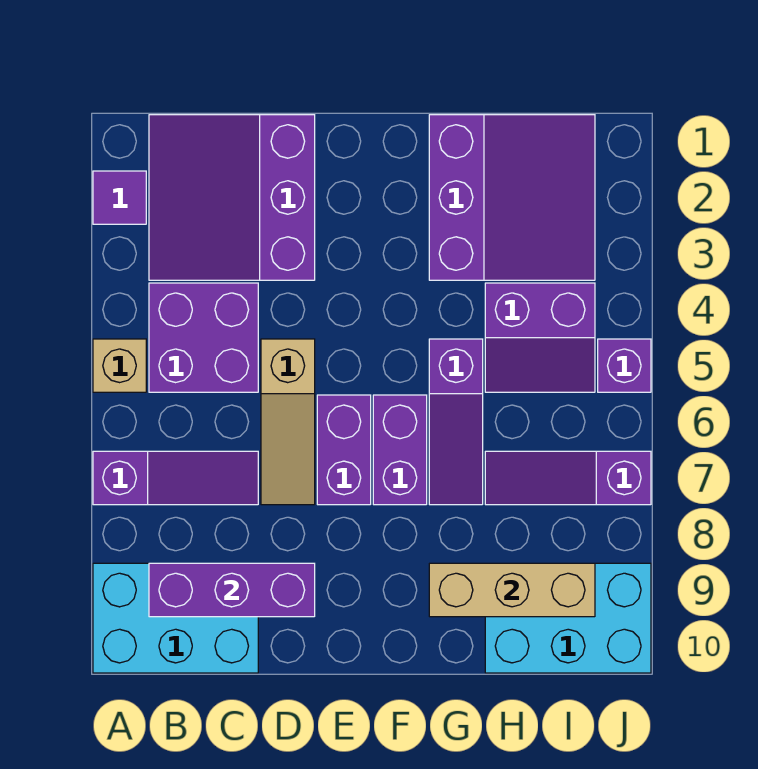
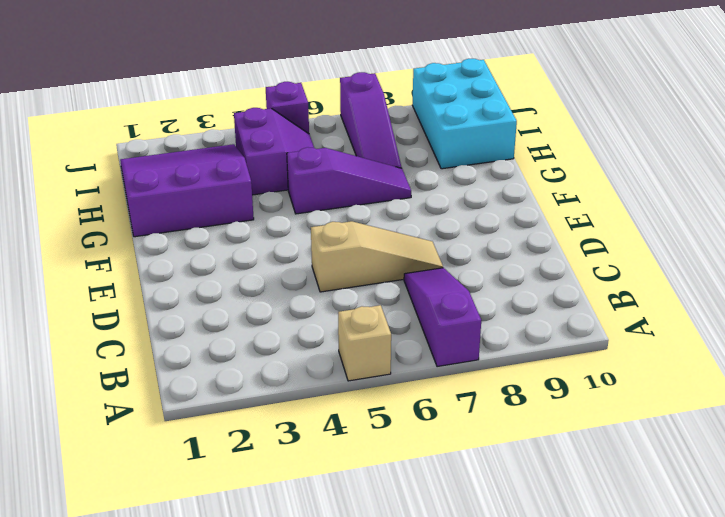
none -> purple tile A2 level 1
none -> cyan brick A9:C10 level 1
none -> purple slope B1:D3 level 1 top D

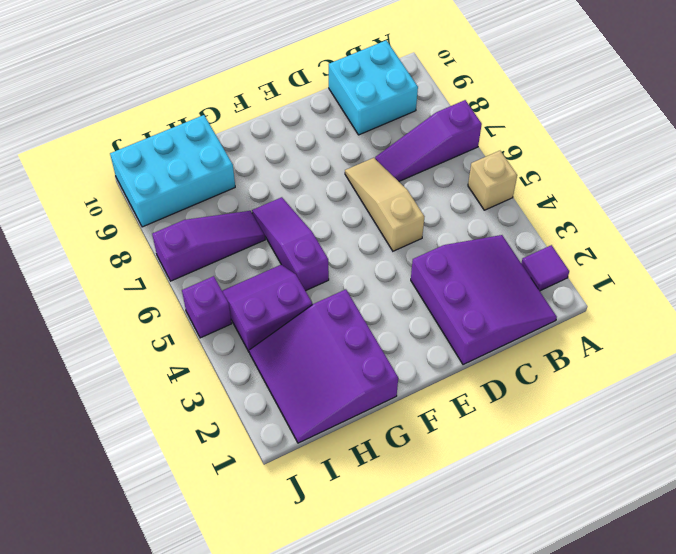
cyan brick B9:C10 level 1 -> cyan brick A9:C10 level 1
none -> purple brick B4:C5 level 1
none -> purple brick E6:E7 level 1
none -> purple brick F6:F7 level 1

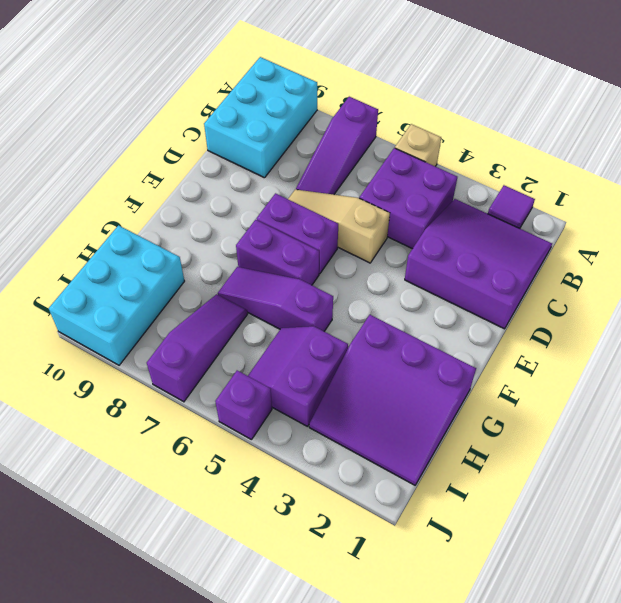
none -> purple brick B9:D9 level 2
none -> tan brick G9:I9 level 2

